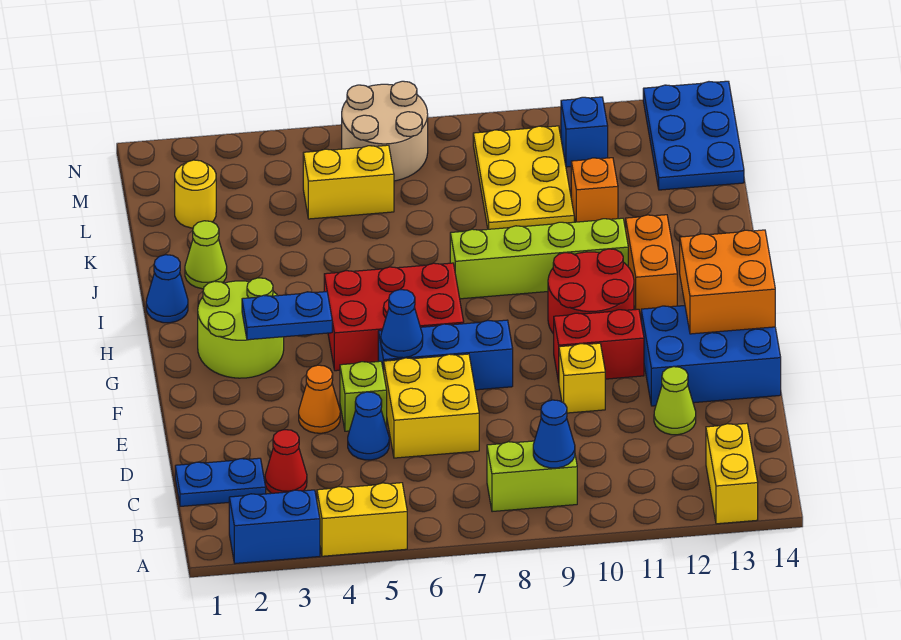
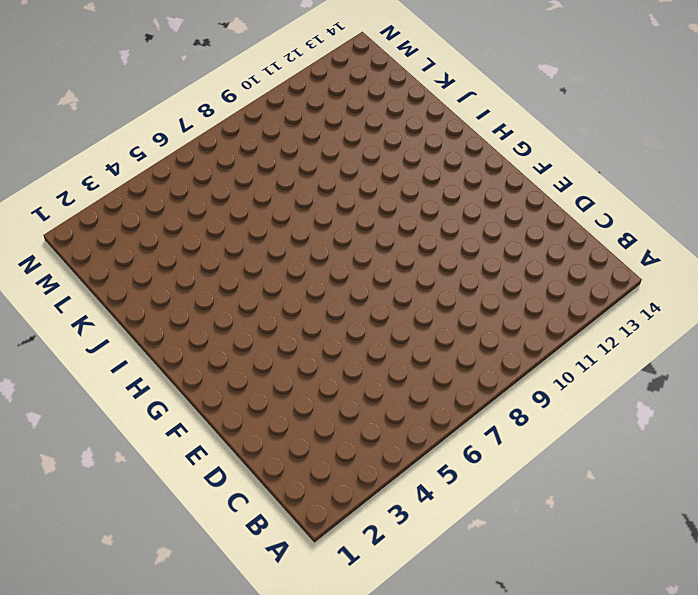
none -> blue brick A2:A3 level 1
none -> yellow brick A4:A5 level 1
none -> yellow brick A13:B13 level 1
none -> lime brick B8:B9 level 1

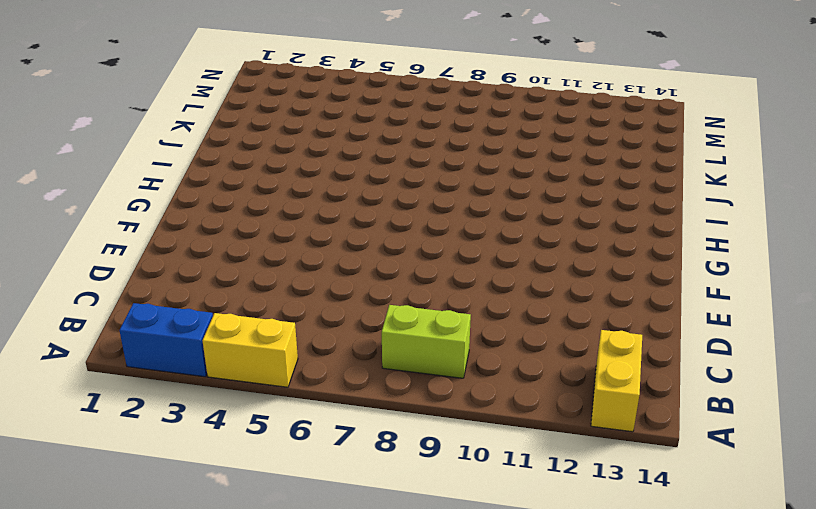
none -> blue plate C1:C2 level 1
none -> red cone C3 level 1
none -> blue cone D5 level 1
none -> yellow brick D6:E7 level 1

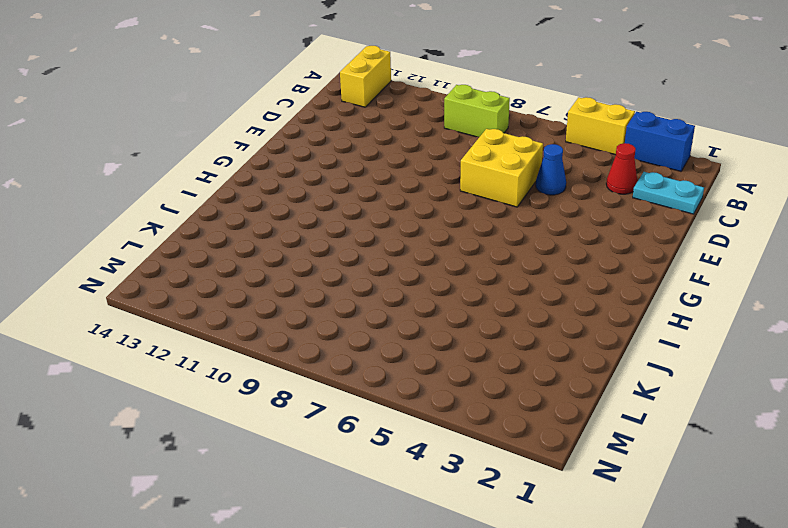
cyan plate C1:C2 level 1 -> blue plate C1:C2 level 1
none -> lime cone D12 level 1
none -> orange cone E4 level 1
none -> lime brick E5 level 1
none -> yellow brick E10 level 1

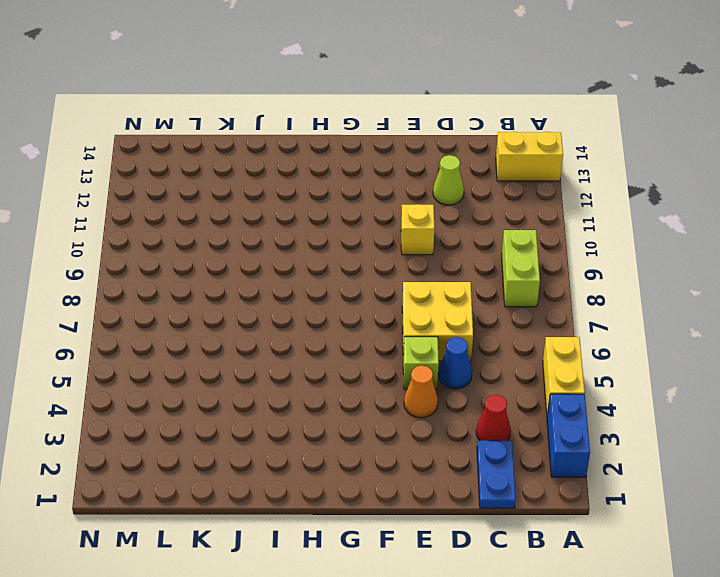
none -> blue brick E12:F14 level 1
none -> blue brick F6:F8 level 1
none -> red brick F10:F11 level 1
none -> lime round brick G2:H3 level 1

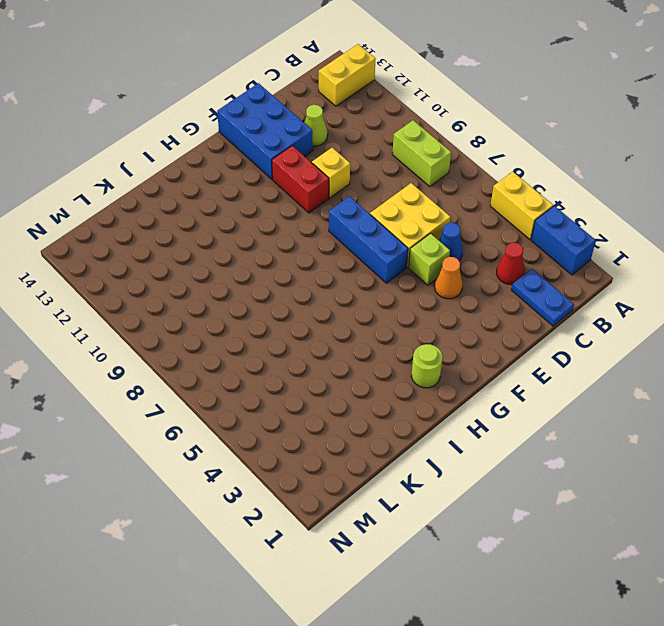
lime round brick H2 level 1 -> lime round brick G2:H3 level 1
none -> red brick G5:H7 level 1
none -> red round brick G10:H11 level 1
none -> orange brick H12:I12 level 1
none -> blue cone I1 level 1

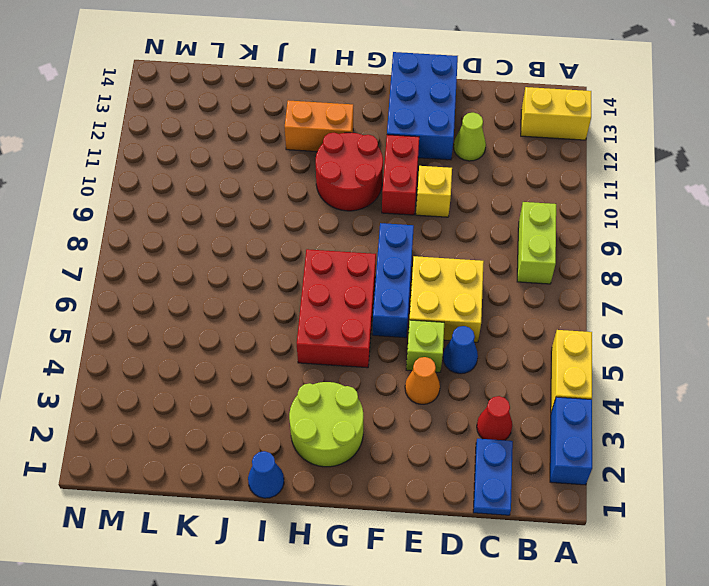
none -> lime brick I8:I11 level 1
none -> lime cone J2 level 1
none -> yellow plate K9:M10 level 1
none -> orange brick K11 level 1

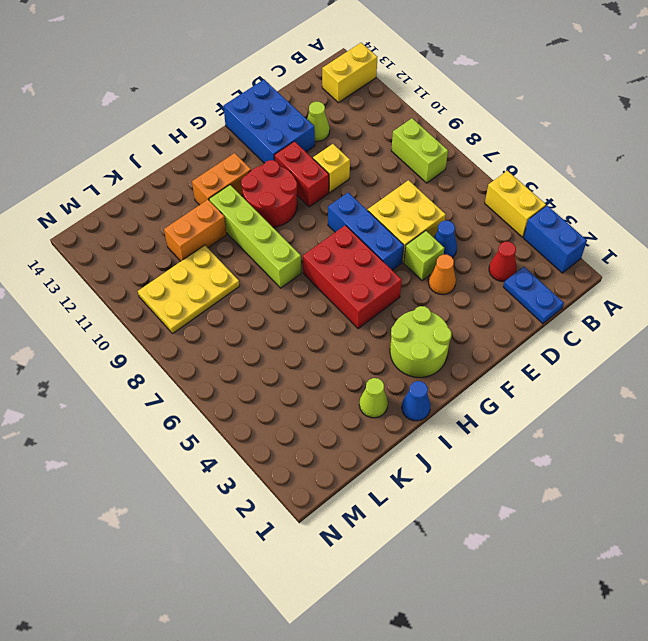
orange brick J11:K11 level 1 -> orange brick K11 level 1
none -> yellow round brick L2 level 1
none -> yellow brick L5:L6 level 1
none -> blue plate L13:N14 level 1
none -> tan round brick M6:N7 level 1

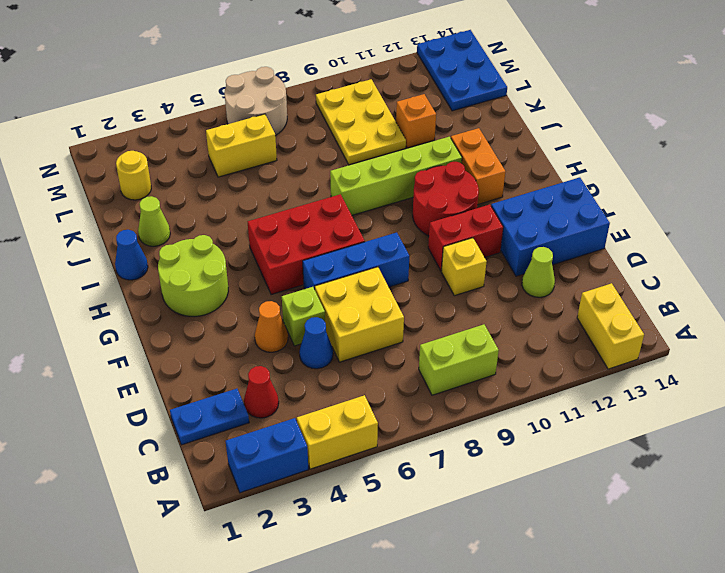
none -> blue brick M11 level 1
none -> blue cone B9 level 2
none -> blue cone F6 level 2
none -> orange brick F13:G14 level 2

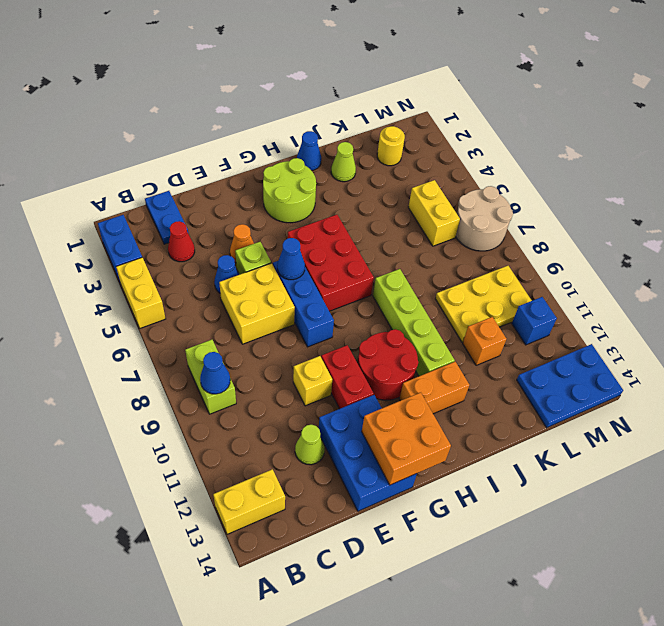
none -> blue plate G3:G4 level 2

